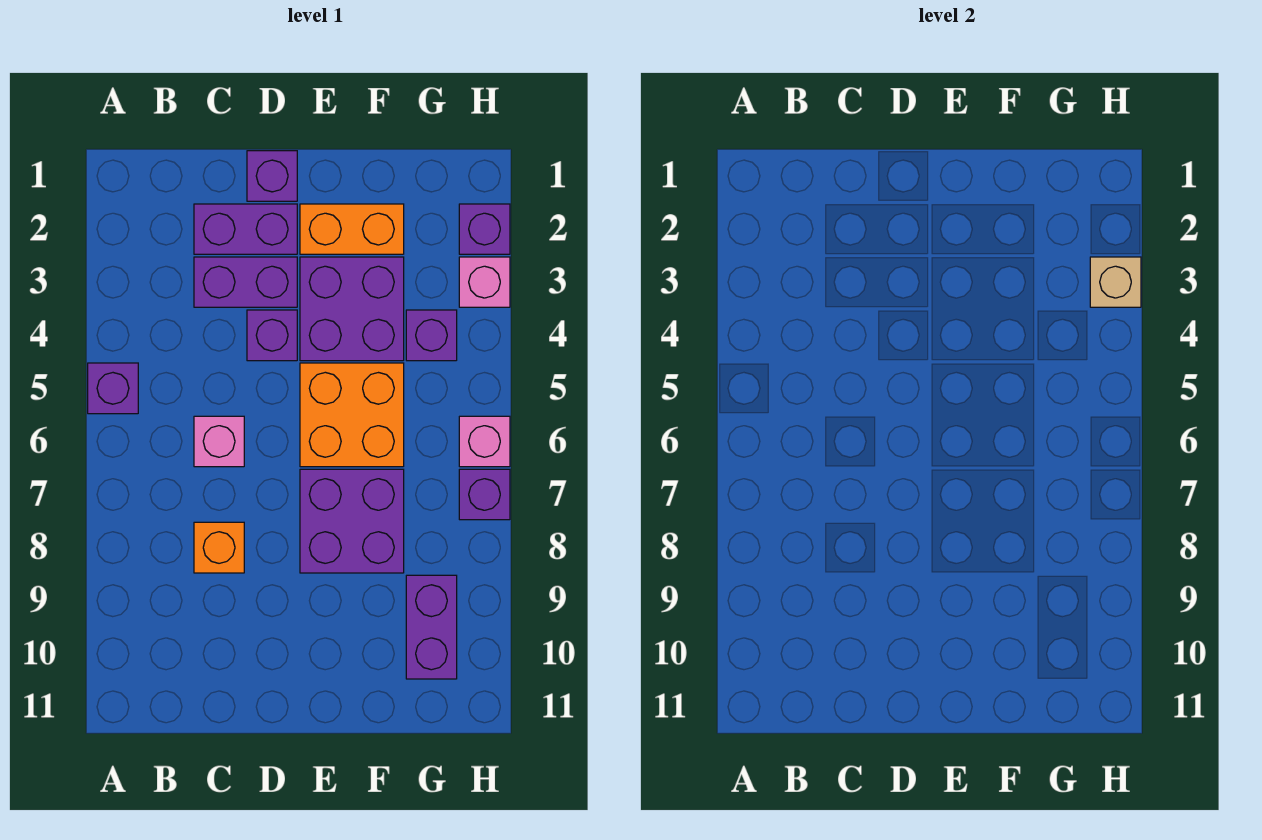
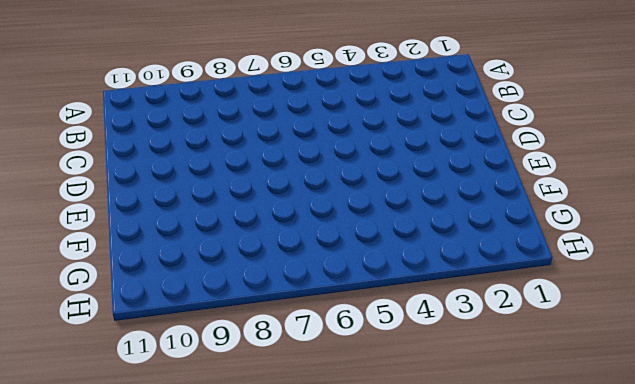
none -> purple brick A5 level 1
none -> purple brick C2:D2 level 1
none -> purple brick C3:D3 level 1

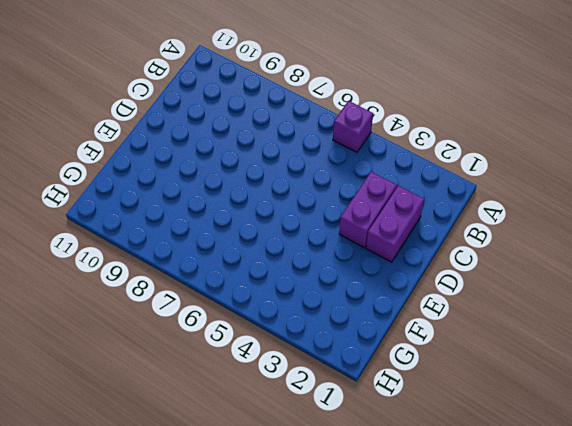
none -> pink brick C6 level 1
none -> orange brick C8 level 1
none -> purple brick D1 level 1

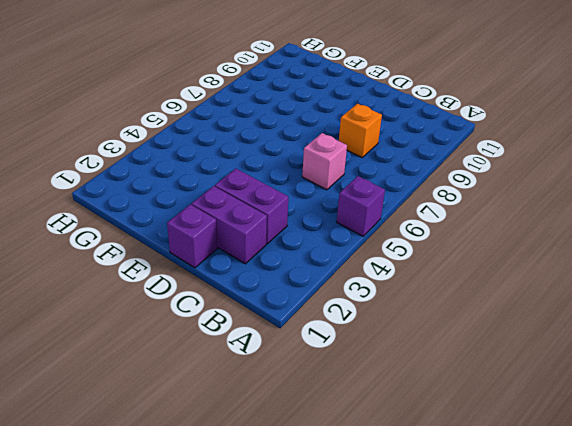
none -> purple brick D4 level 1
none -> orange brick E2:F2 level 1
none -> purple brick E3:F4 level 1

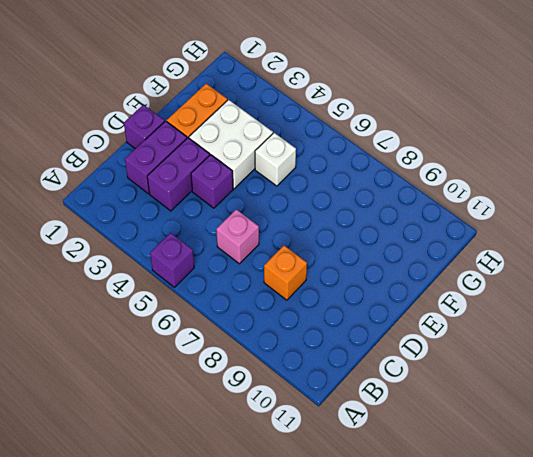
white brick E3:F4 level 1 -> purple brick E3:F4 level 1
white brick F5 level 1 -> orange brick E5:F6 level 1
none -> purple brick E7:F8 level 1
none -> purple brick G4 level 1
none -> purple brick G9:G10 level 1

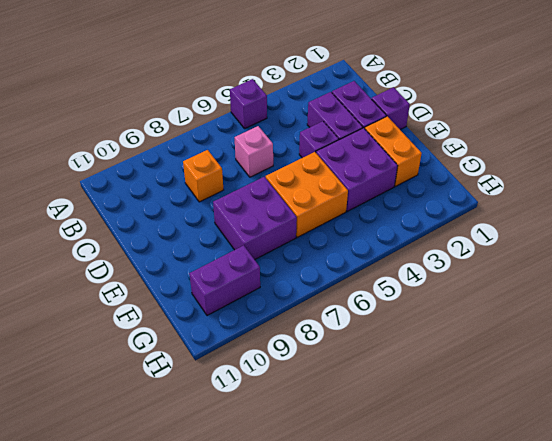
none -> purple brick G4 level 1
none -> purple brick H2 level 1
none -> pink brick H3 level 1

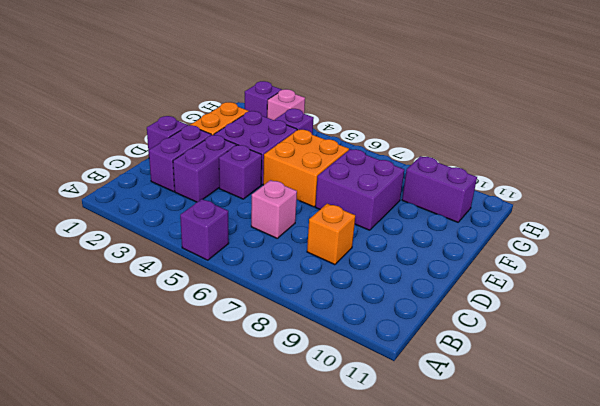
none -> pink brick H6 level 1
none -> purple brick H7 level 1
none -> tan brick H3 level 2

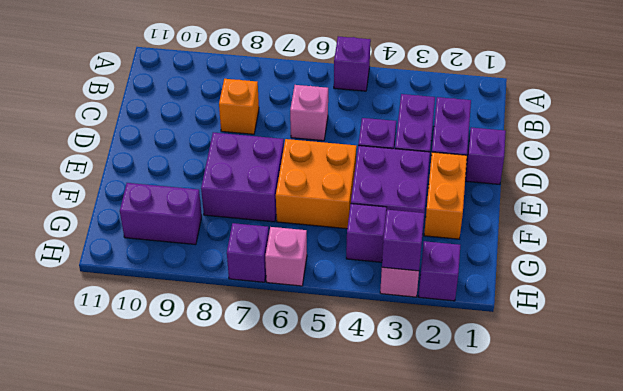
purple brick H3 level 2 -> tan brick H3 level 2

